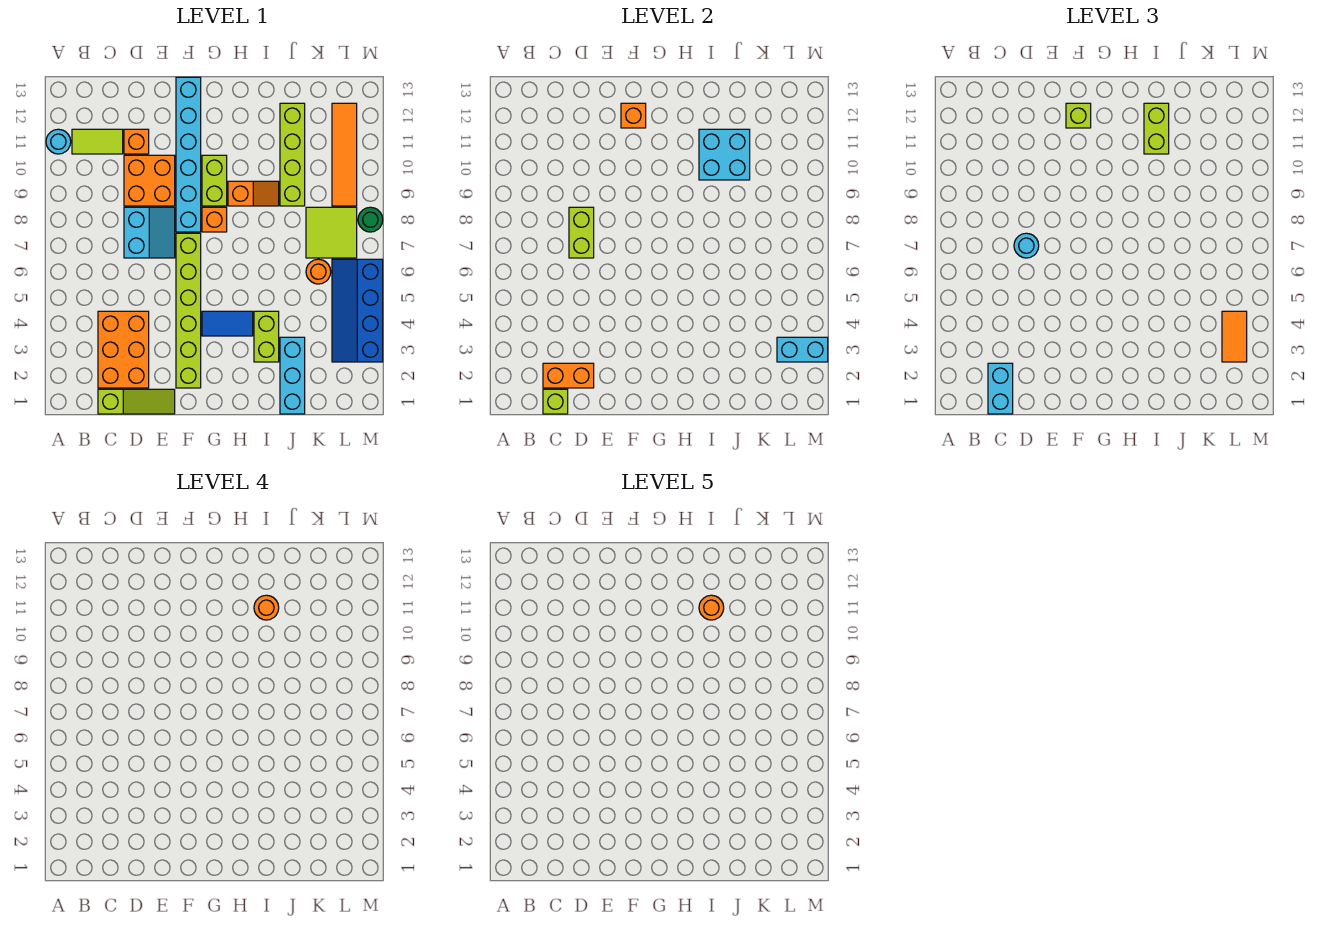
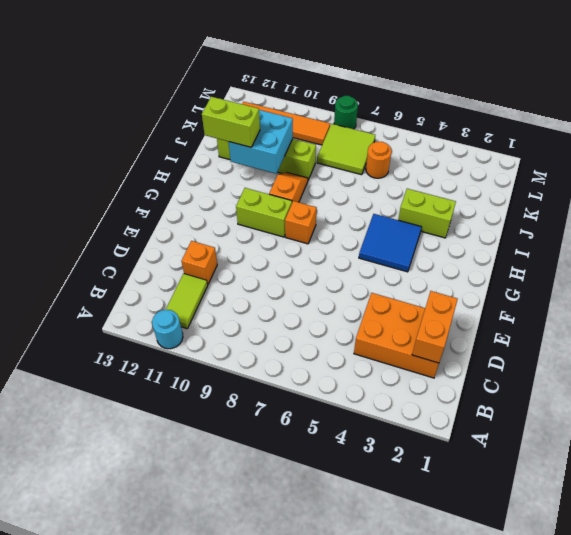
blue tile G4:H5 level 1 -> blue tile G4:H4 level 1
none -> lime slope C1:E1 level 1 top C
none -> cyan slope D7:E8 level 1 top D
none -> orange brick D9:E10 level 1
none -> lime brick F2:F7 level 1

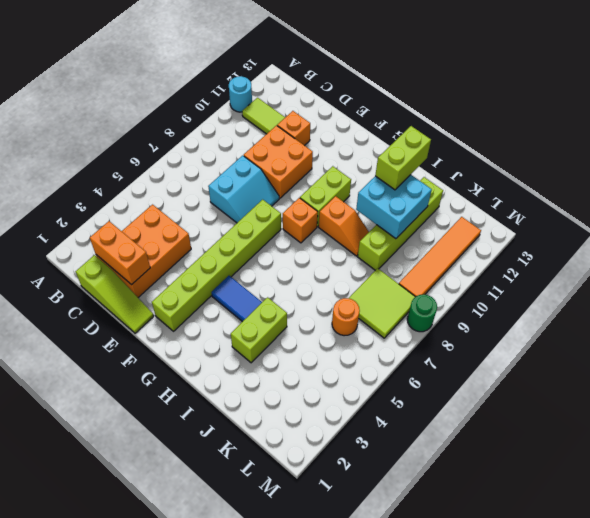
none -> cyan brick F8:F13 level 1
none -> cyan brick J1:J3 level 1
none -> blue slope L3:M6 level 1 top M
none -> lime brick C1 level 2

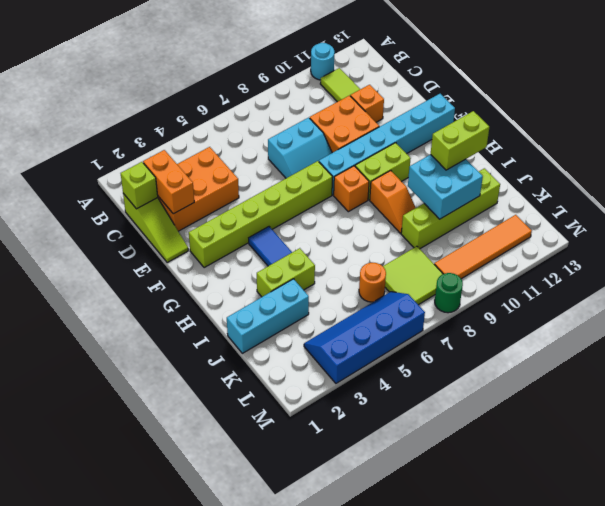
none -> lime brick D7:D8 level 2
none -> orange brick F12 level 2
none -> cyan brick L3:M3 level 2
none -> cyan brick C1:C2 level 3

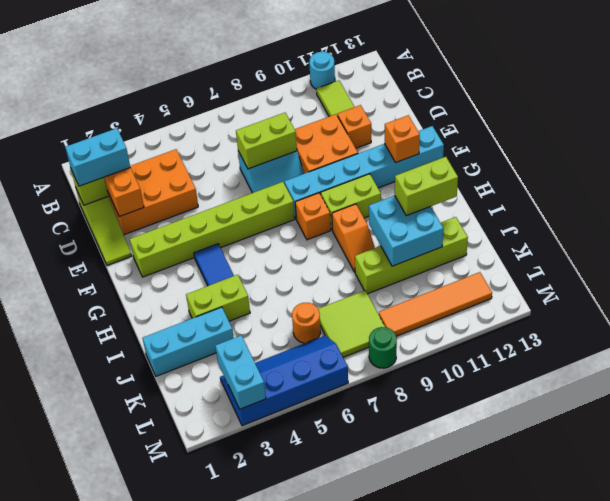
none -> cyan round brick D7 level 3
none -> lime brick F12 level 3
none -> orange tile L3:L4 level 3
none -> orange round brick I11 level 4

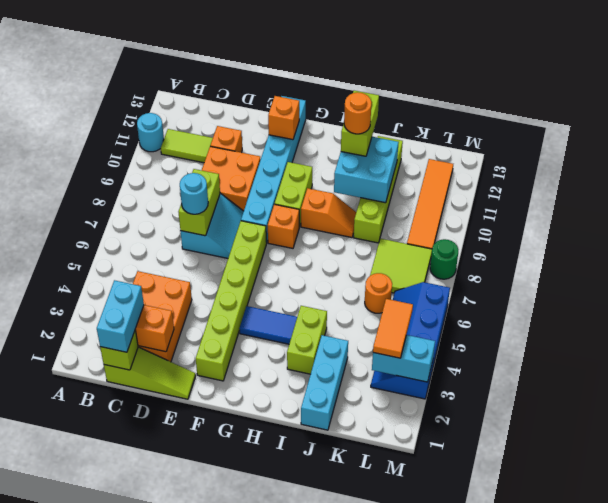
none -> lime brick F12 level 3
none -> orange round brick I11 level 5

